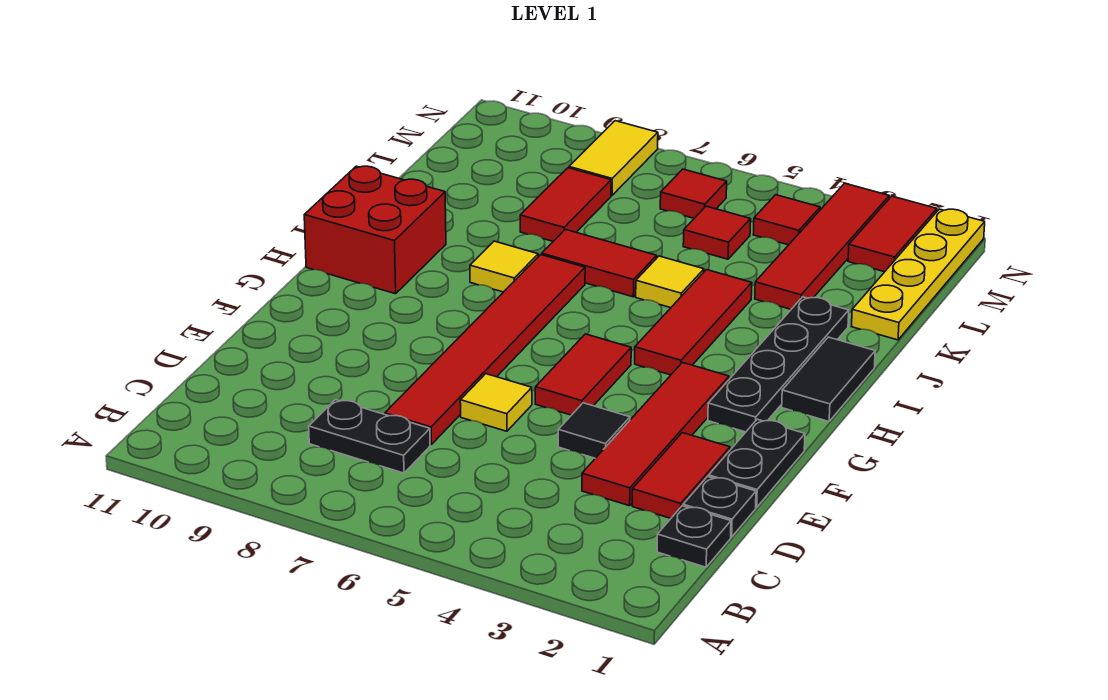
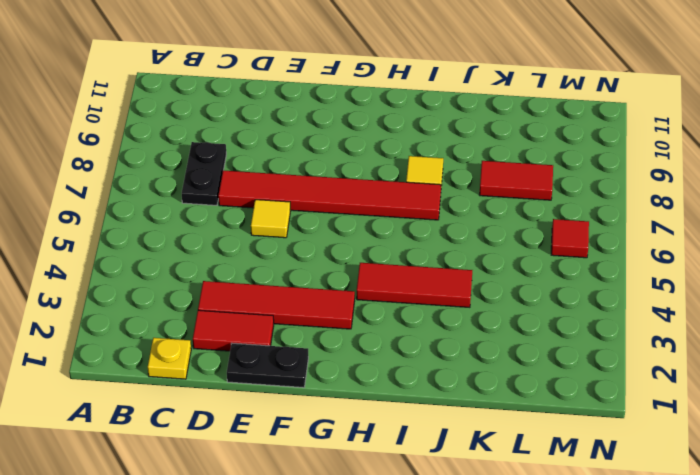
yellow plate C1 level 1 -> black plate C1 level 1
none -> black plate D1 level 1
none -> black tile E4 level 1
none -> red tile F5:G5 level 1

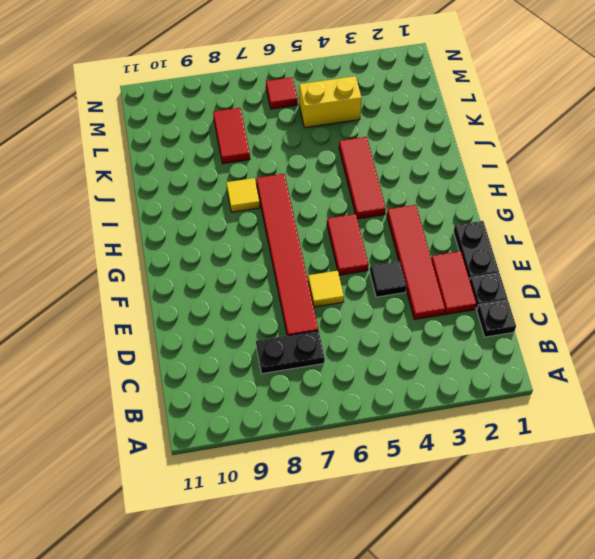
yellow brick L4:L5 level 1 -> red tile L5 level 1
none -> black plate G2:J2 level 1
none -> black tile H1:I1 level 1
none -> red brick H10:I11 level 1

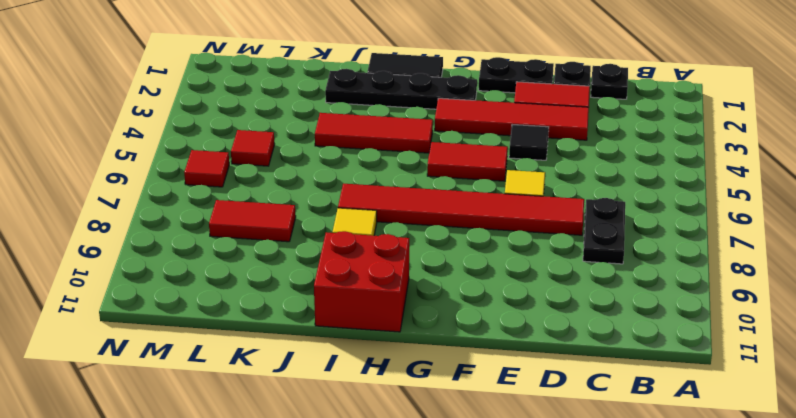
none -> yellow tile J5 level 1
none -> red tile J6:J7 level 1
none -> yellow plate K1:N1 level 1

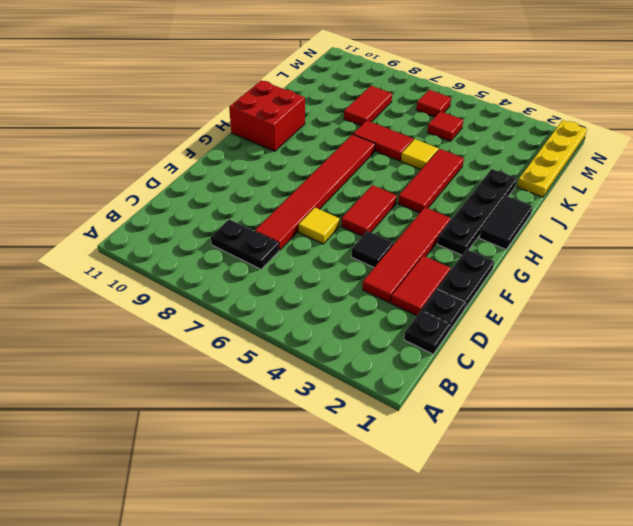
none -> yellow tile I8 level 1
none -> red tile K3:N3 level 1
none -> red tile M2:N2 level 1

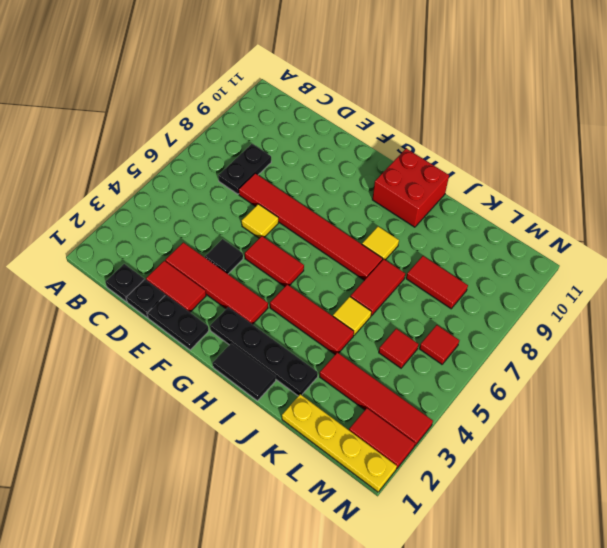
none -> red tile M4 level 1
none -> yellow tile M8:N8 level 1

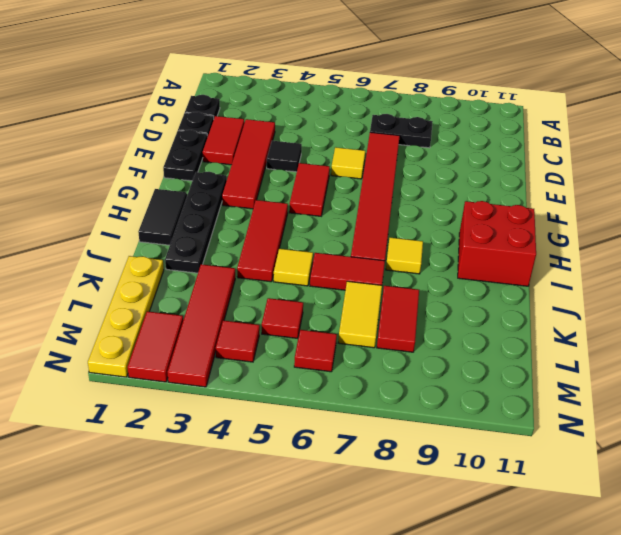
yellow tile K7:L7 level 1 -> yellow tile M8:N8 level 1

